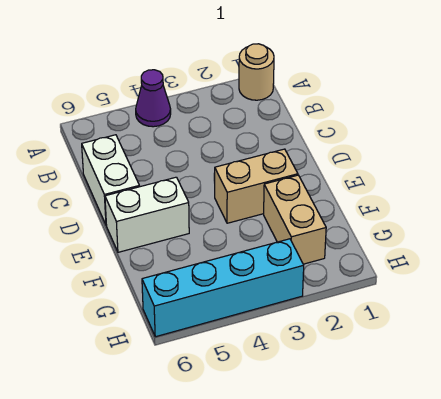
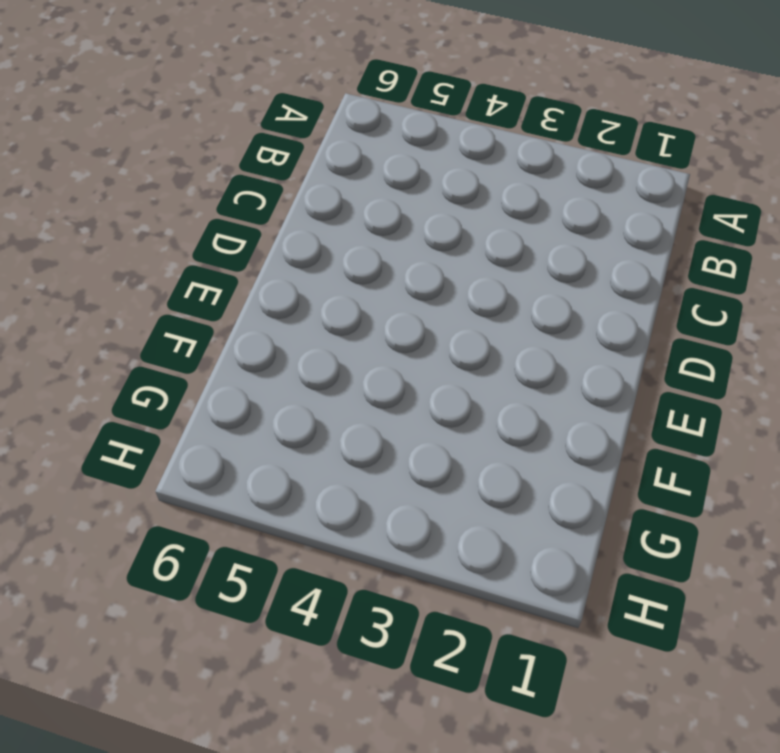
none -> tan round brick A1 level 1
none -> purple cone A4 level 1

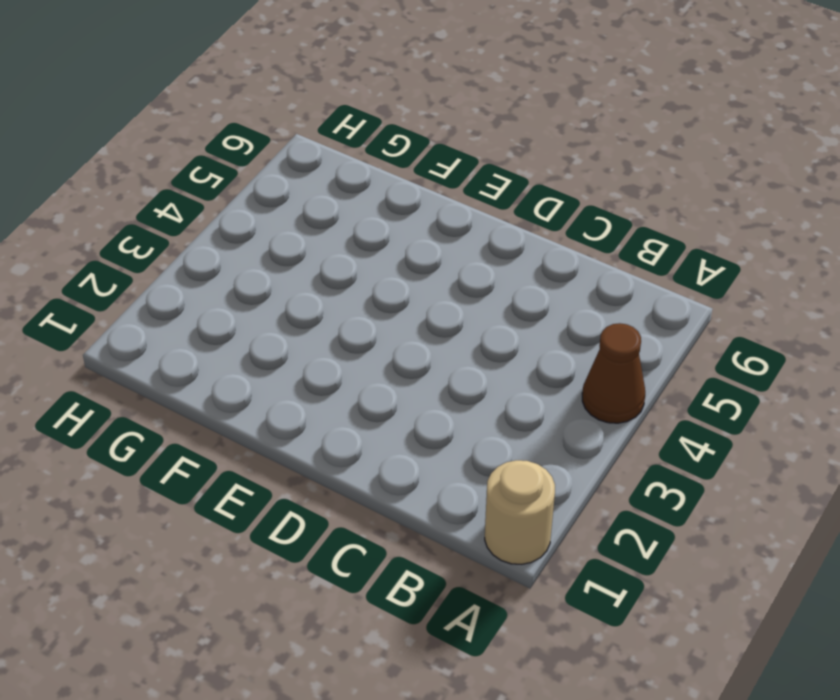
brown cone A4 level 1 -> purple cone A4 level 1
none -> white brick C6:D6 level 1
none -> tan brick E2:E3 level 1

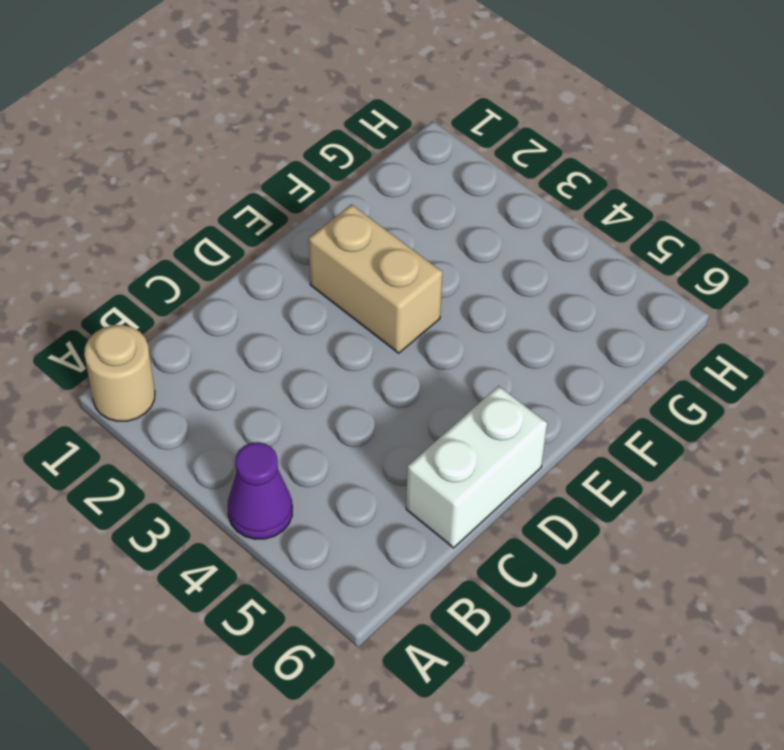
none -> white brick E5:E6 level 1
none -> tan brick F2:G2 level 1

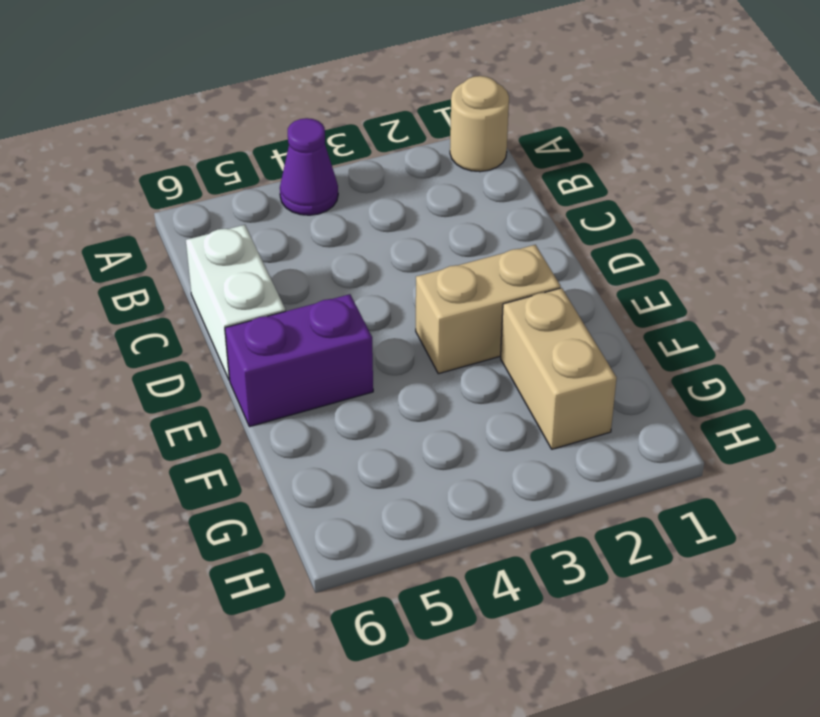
purple brick E5:E6 level 1 -> white brick E5:E6 level 1
none -> cyan brick H3:H6 level 1

